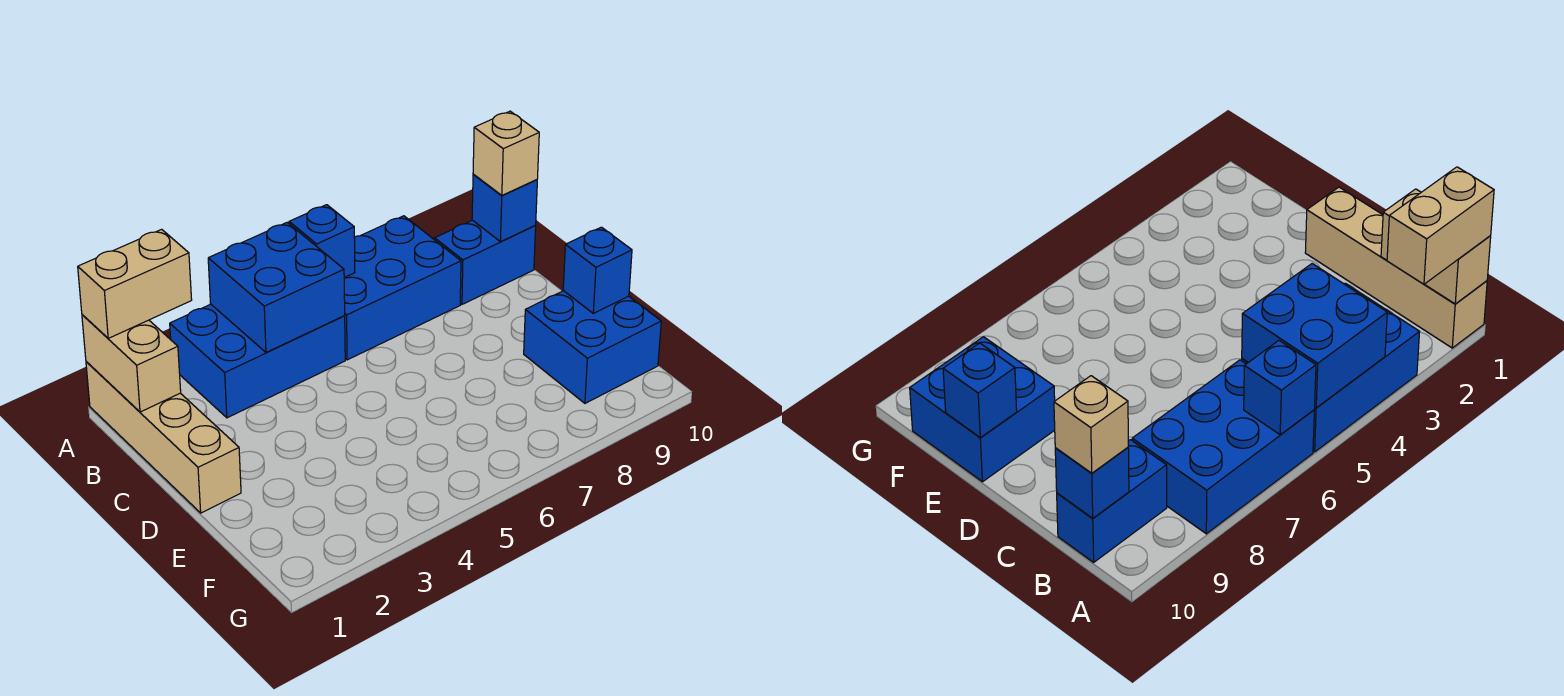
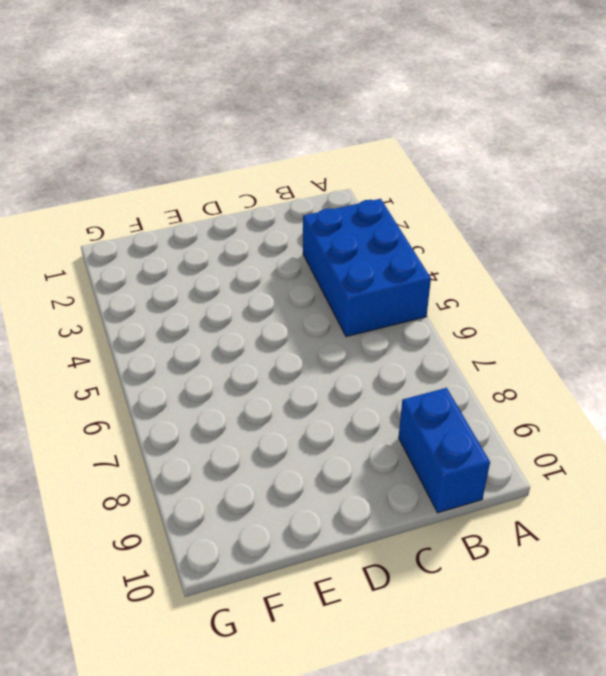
none -> tan brick A1:D1 level 1
none -> blue brick A6:B8 level 1
none -> blue brick E9:F10 level 1

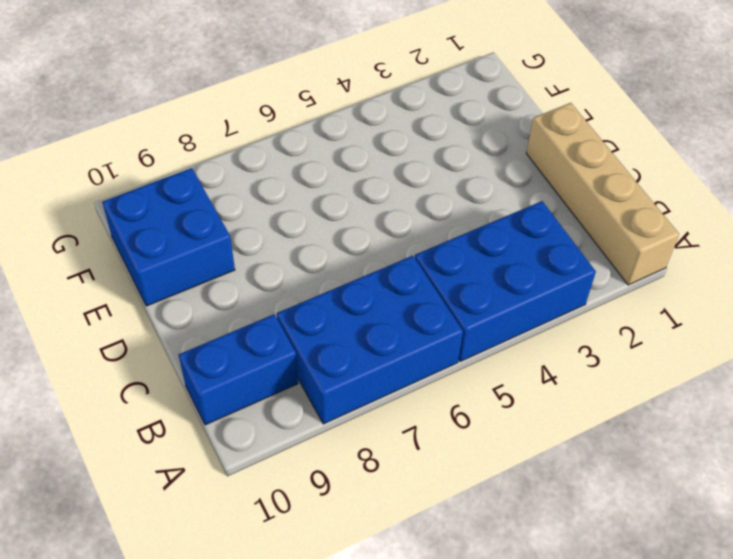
none -> tan brick A1:B1 level 2
none -> blue brick A4:B5 level 2
none -> blue brick A6 level 2

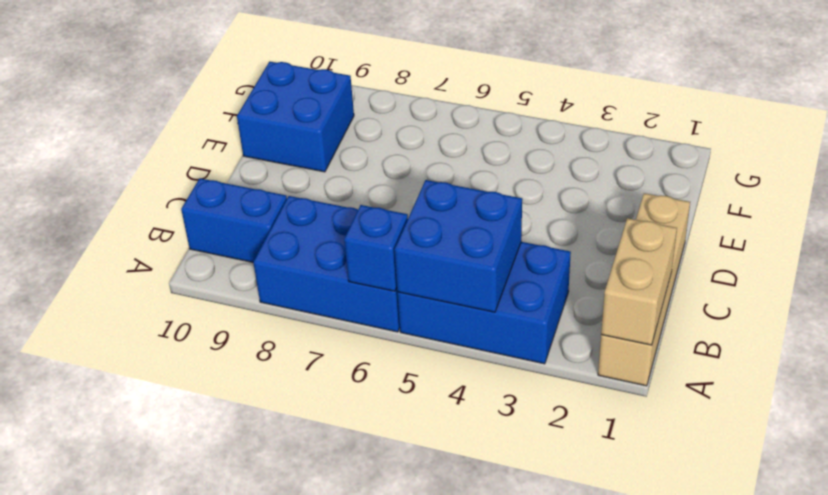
none -> blue brick B10 level 2
none -> blue brick E10 level 2
none -> tan brick A1:A2 level 3

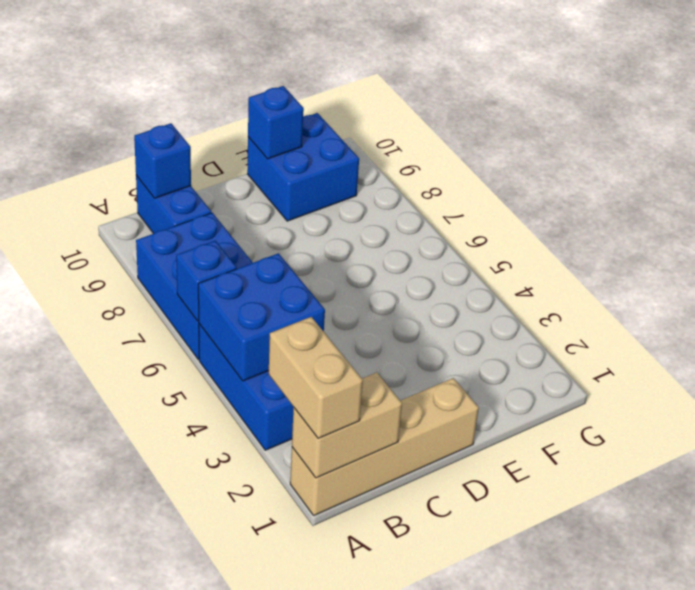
none -> tan brick B10 level 3

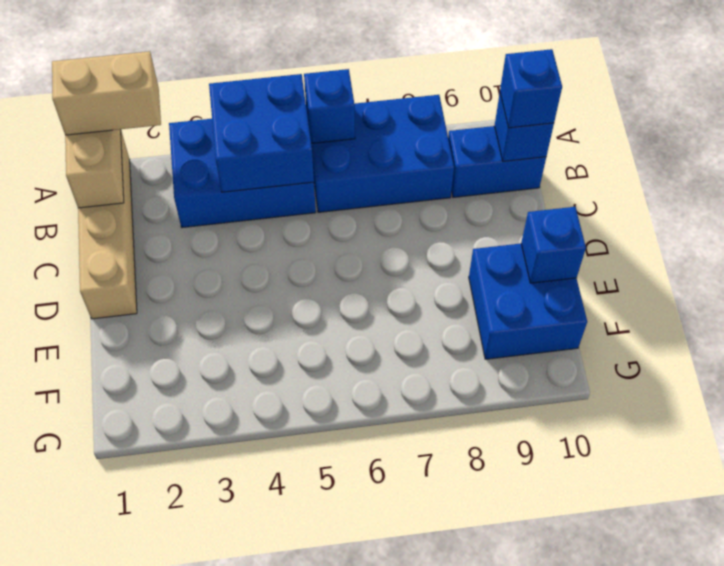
blue brick B10 level 3 -> tan brick B10 level 3

